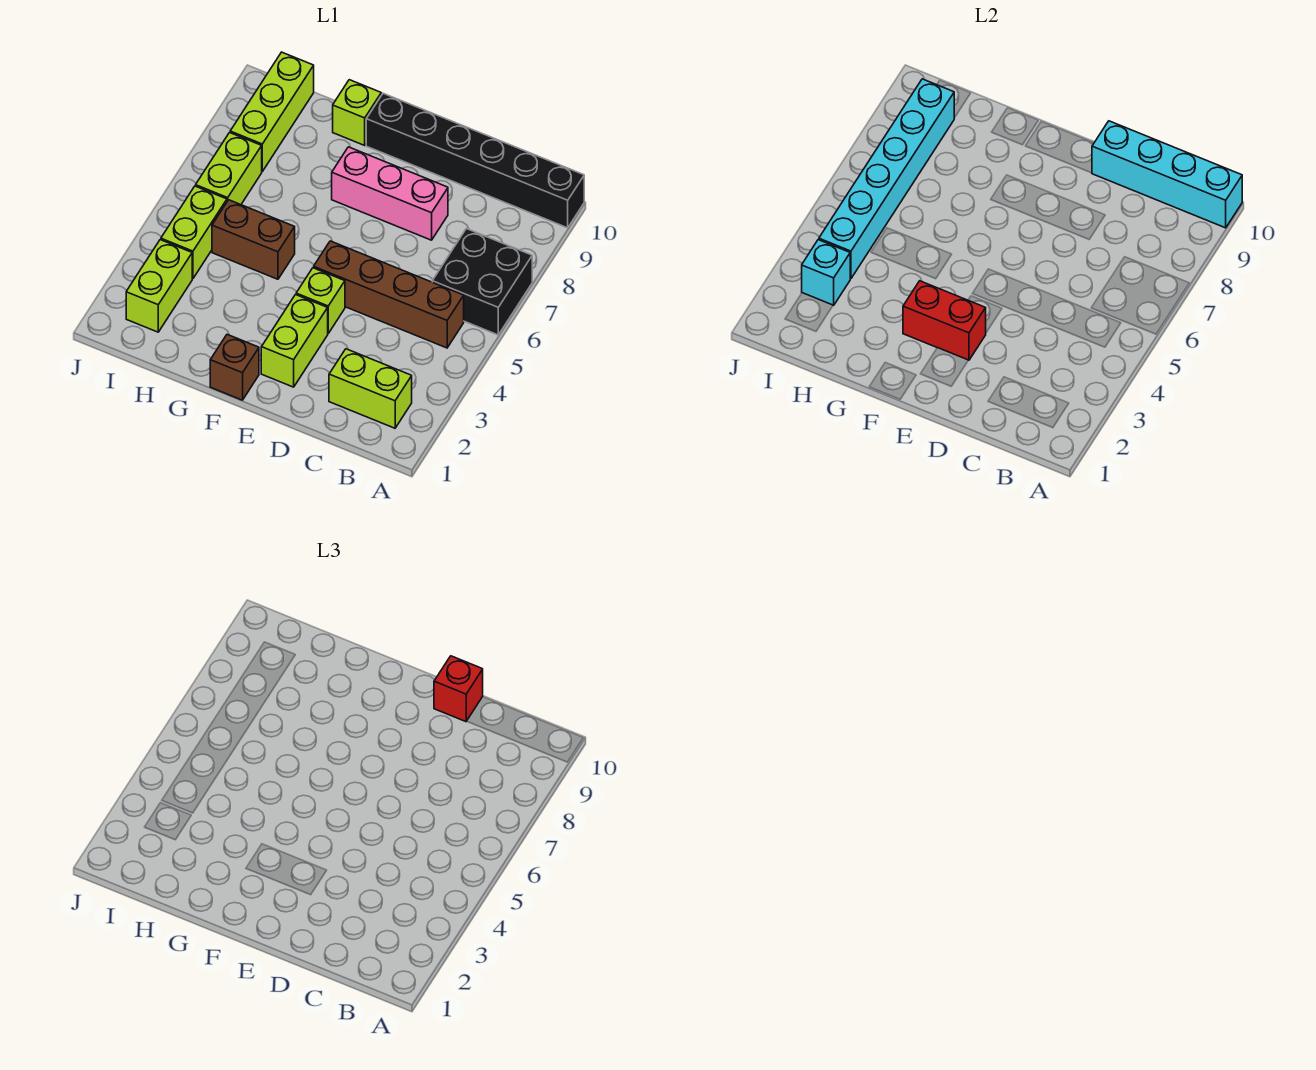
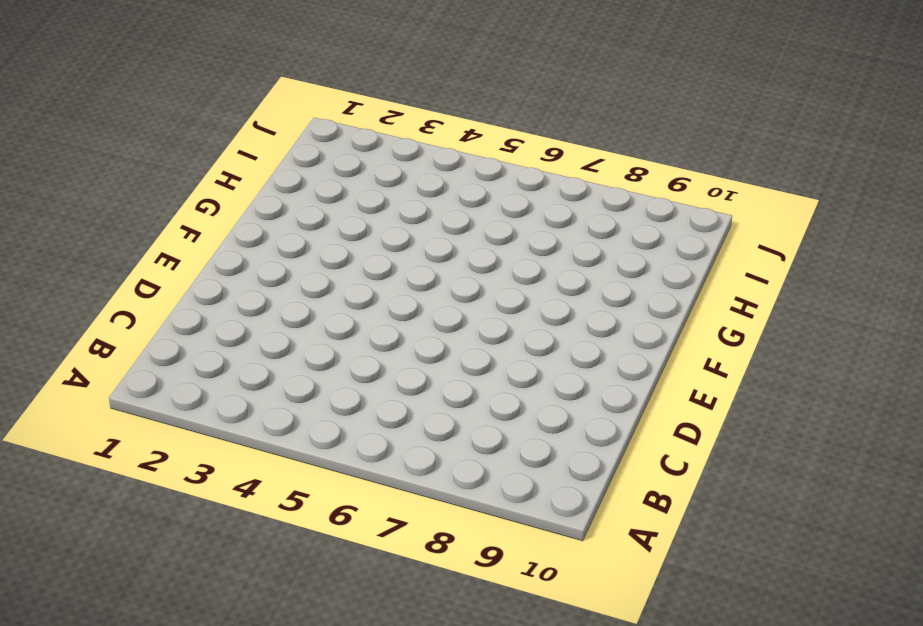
none -> black brick A6:B7 level 1
none -> black brick A10:F10 level 1
none -> lime brick B2:C2 level 1

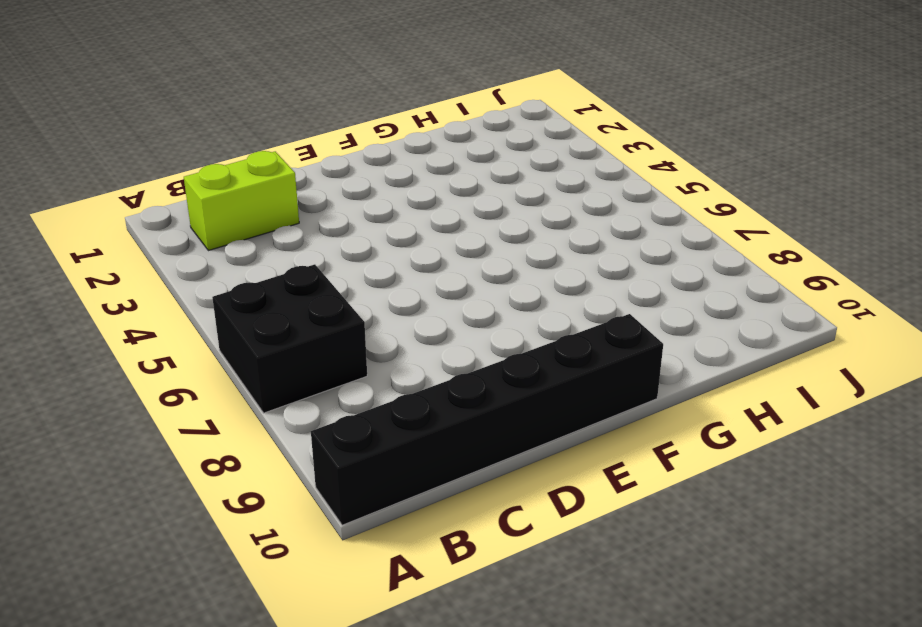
none -> brown brick B5:E5 level 1
none -> pink brick D8:F8 level 1
none -> lime brick E2:E3 level 1

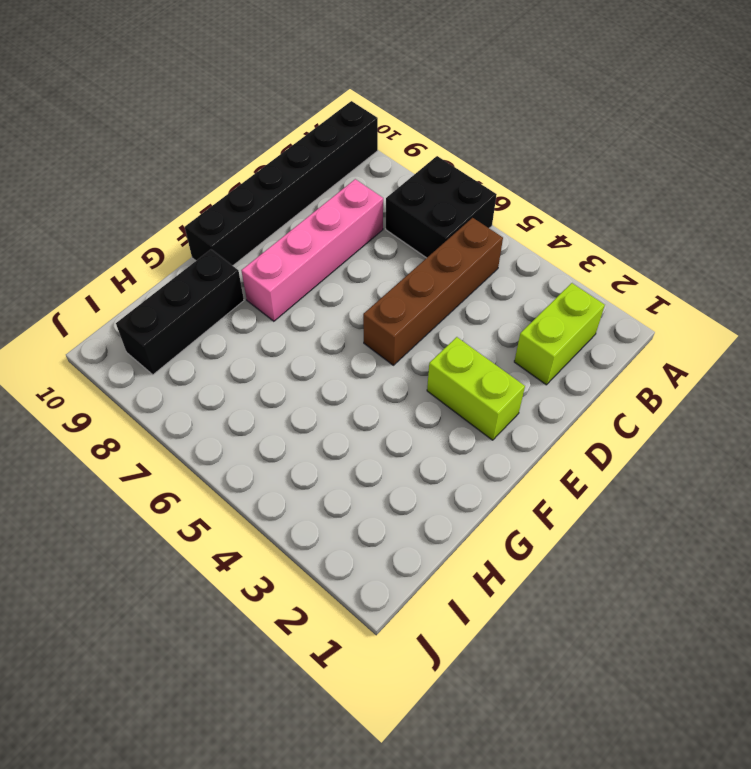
pink brick C8:F8 level 1 -> pink brick D8:F8 level 1
black brick G9:I9 level 1 -> lime brick I8:I10 level 1
none -> lime brick E4 level 1
none -> brown brick F1 level 1
none -> brown brick G5:H5 level 1

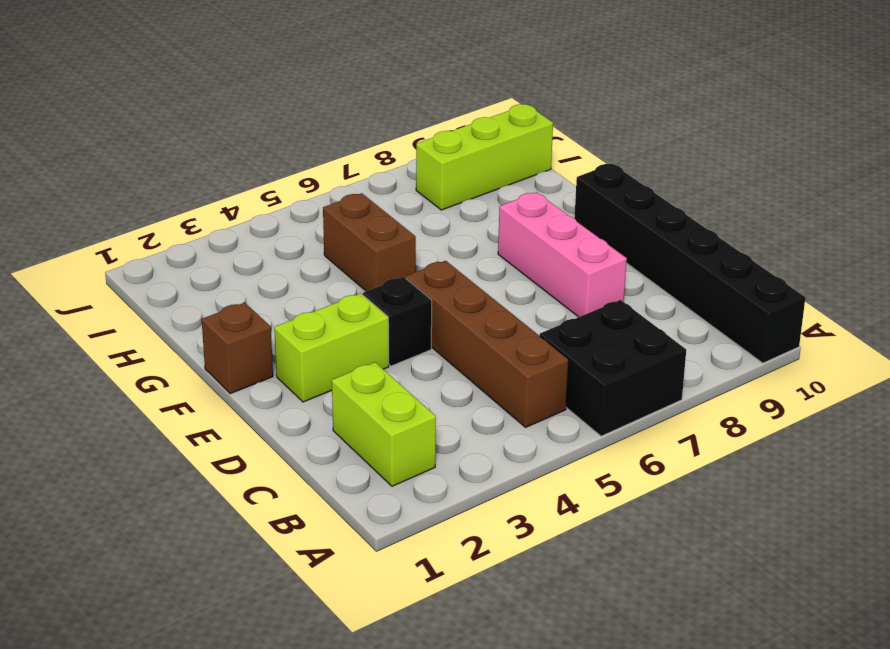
black brick E4 level 1 -> lime brick E4 level 1
none -> lime brick G10 level 1
none -> lime brick I2:I3 level 1
none -> lime brick I4:I5 level 1

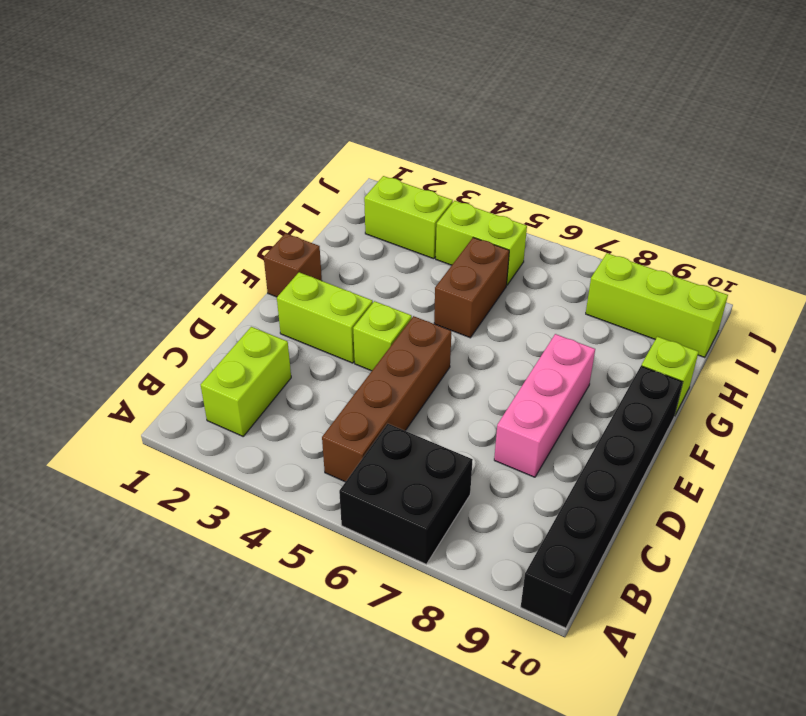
none -> lime brick I6:I7 level 1
none -> cyan brick A10:D10 level 2
none -> red brick E3:F3 level 2

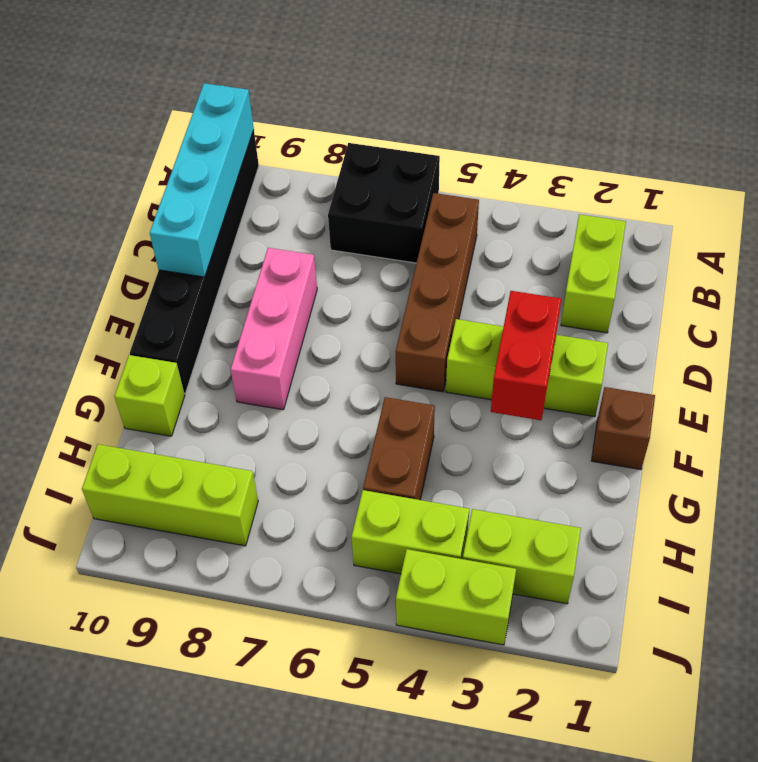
lime brick J3:J4 level 1 -> lime brick I6:I7 level 1
none -> cyan brick I3 level 2
none -> cyan brick I4:I9 level 2
none -> red brick D10 level 3

